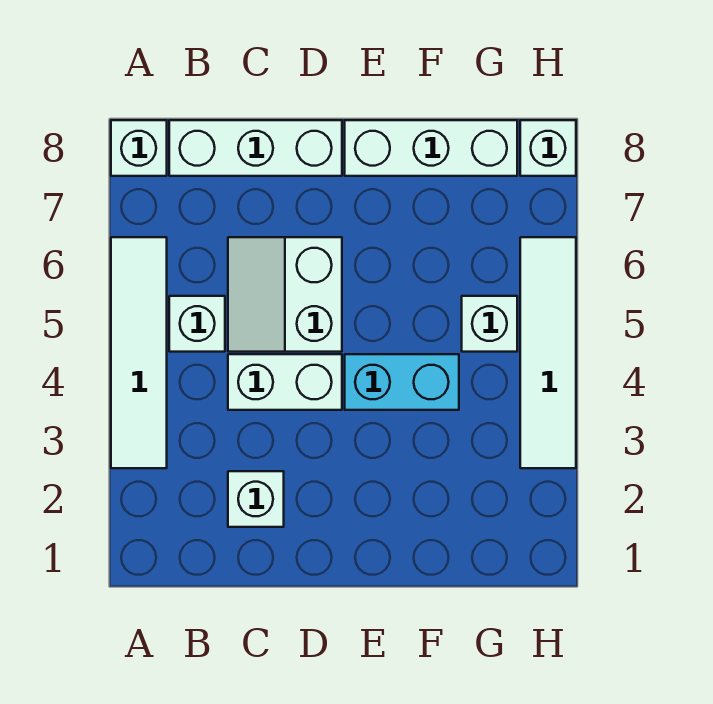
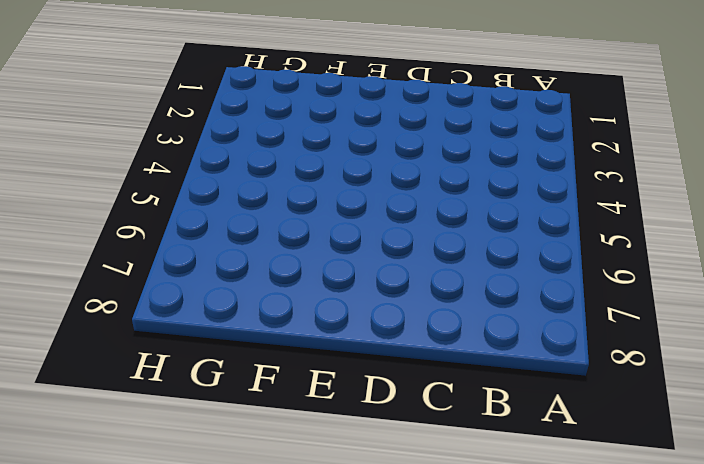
none -> white tile A3:A6 level 1
none -> white brick A8 level 1
none -> white brick B5 level 1

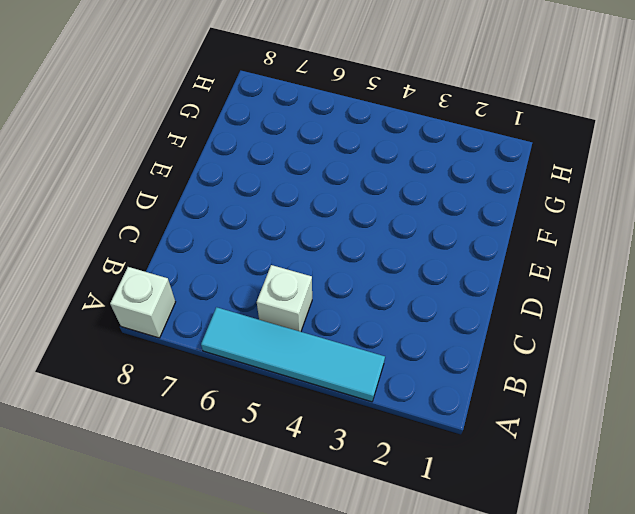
cyan tile A3:A6 level 1 -> white tile A3:A6 level 1
none -> white brick B8:D8 level 1
none -> white brick C2 level 1
none -> white brick C4:D4 level 1

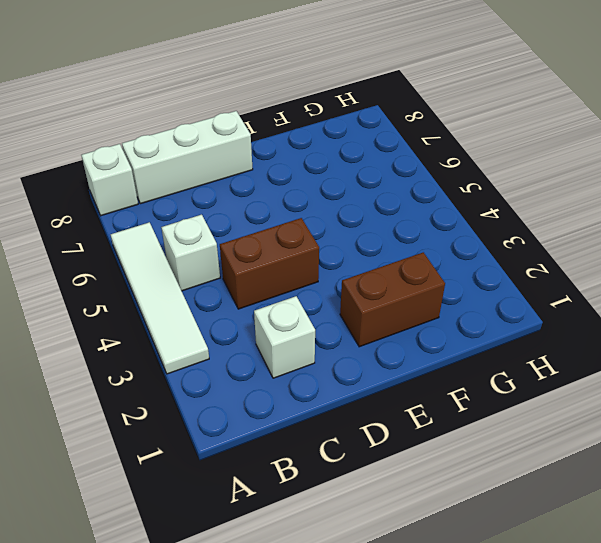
brown brick C4:D4 level 1 -> white brick C4:D4 level 1
brown brick E2:F2 level 1 -> none
none -> white slope C5:D6 level 1 top D
none -> cyan brick E4:F4 level 1
none -> white brick E8:G8 level 1

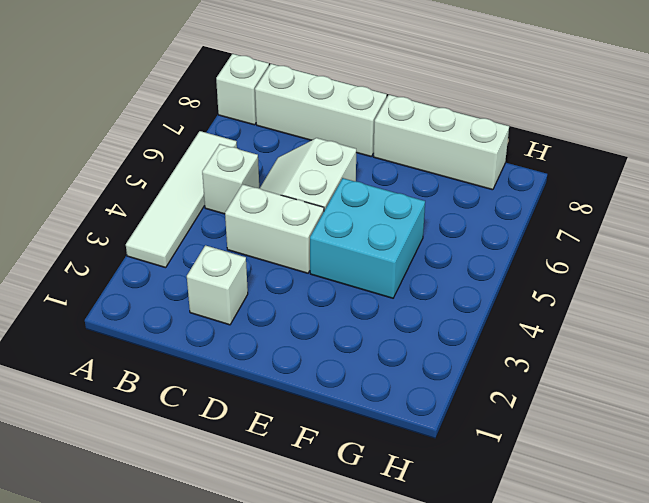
cyan brick E4:F5 level 1 -> cyan brick E4:F4 level 1
none -> white brick G5 level 1
none -> white tile H3:H6 level 1
none -> white brick H8 level 1

